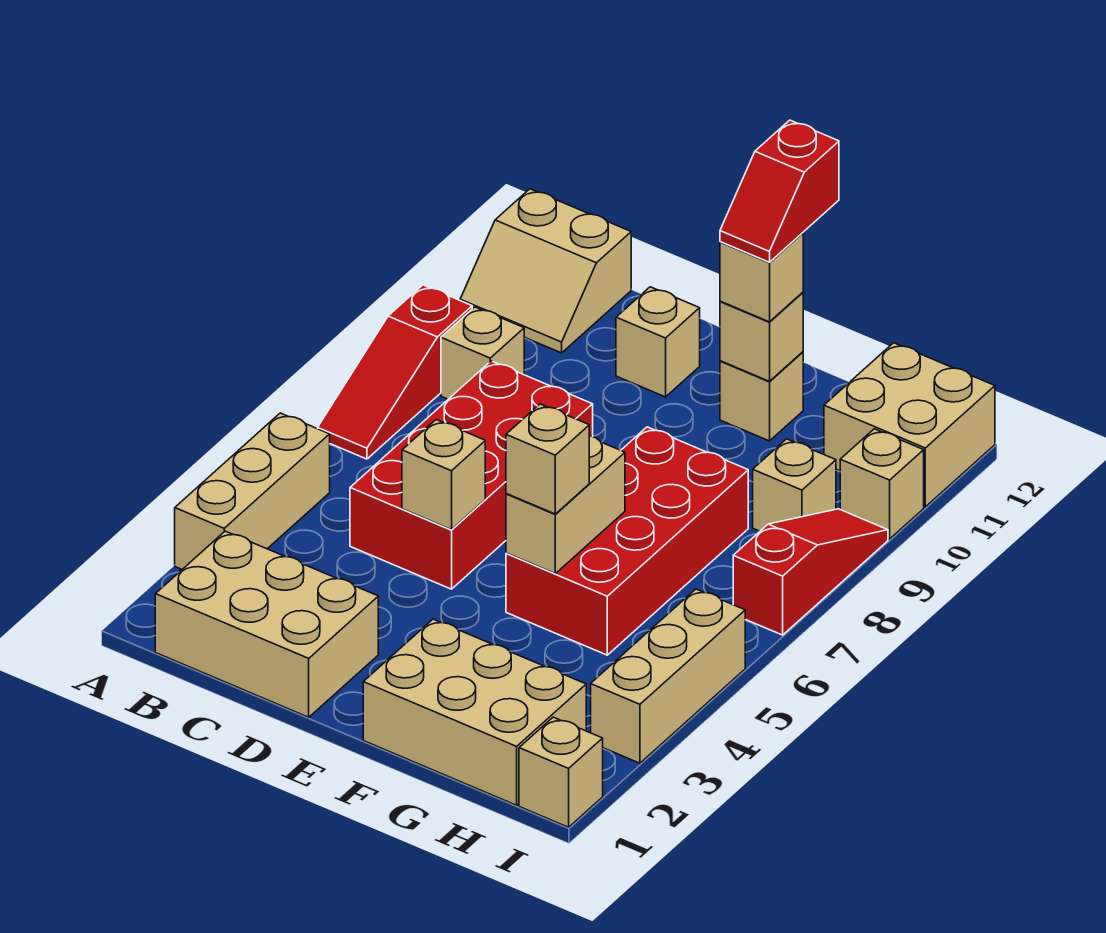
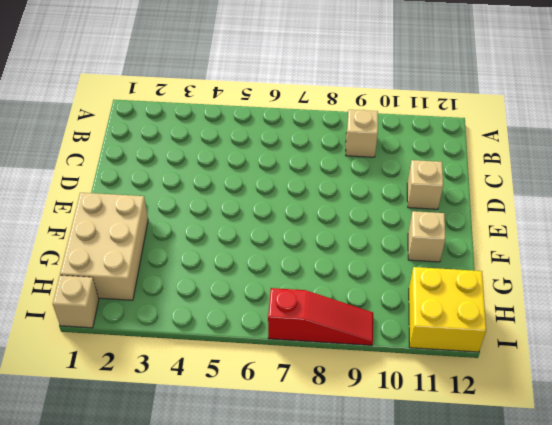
yellow brick H11:I12 level 1 -> tan brick H11:I12 level 1
none -> tan brick A3:A5 level 1
none -> red slope A7:A9 level 1 top 9
none -> tan slope A11:B12 level 1 top 12

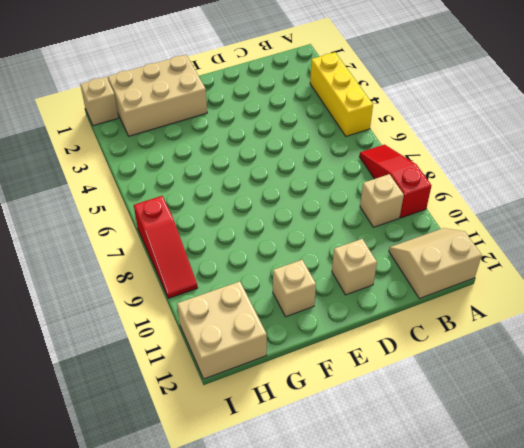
yellow brick A3:A5 level 1 -> tan brick A3:A5 level 1
none -> tan brick B1:D2 level 1
none -> red brick C5:D8 level 1
none -> red brick F5:G8 level 1

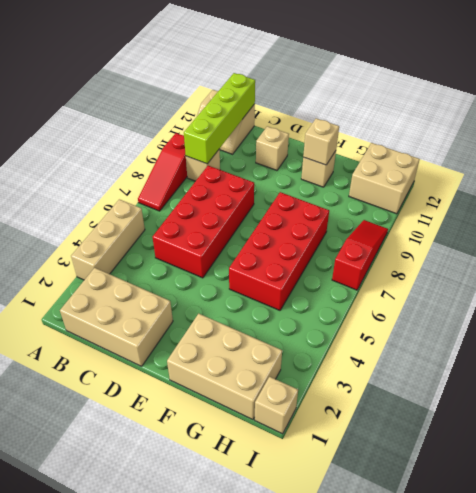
lime brick B9:B12 level 2 -> none
none -> tan brick H9 level 1
none -> tan brick I3:I5 level 1
none -> tan brick I10 level 1

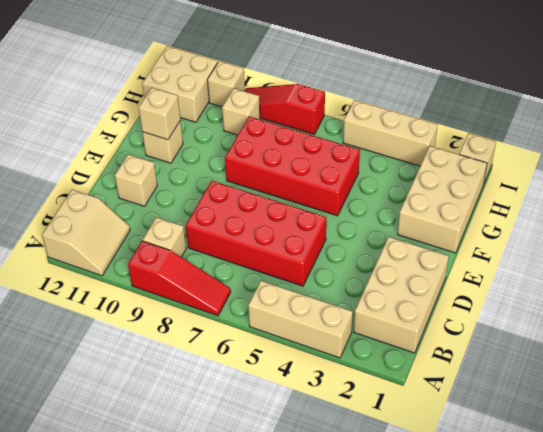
none -> tan brick D5 level 2
none -> tan brick F5:F6 level 2
none -> tan brick F5 level 3

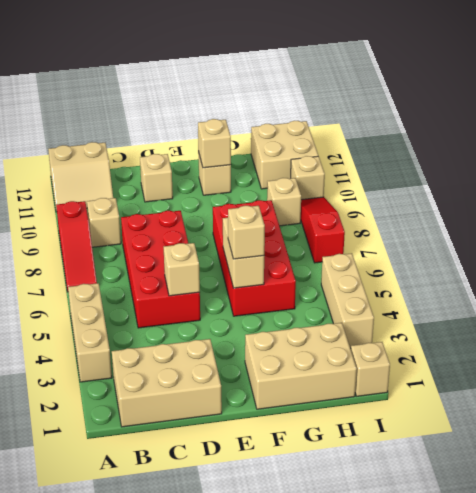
none -> tan brick F11 level 3
none -> red slope F11:F12 level 4 top 12

